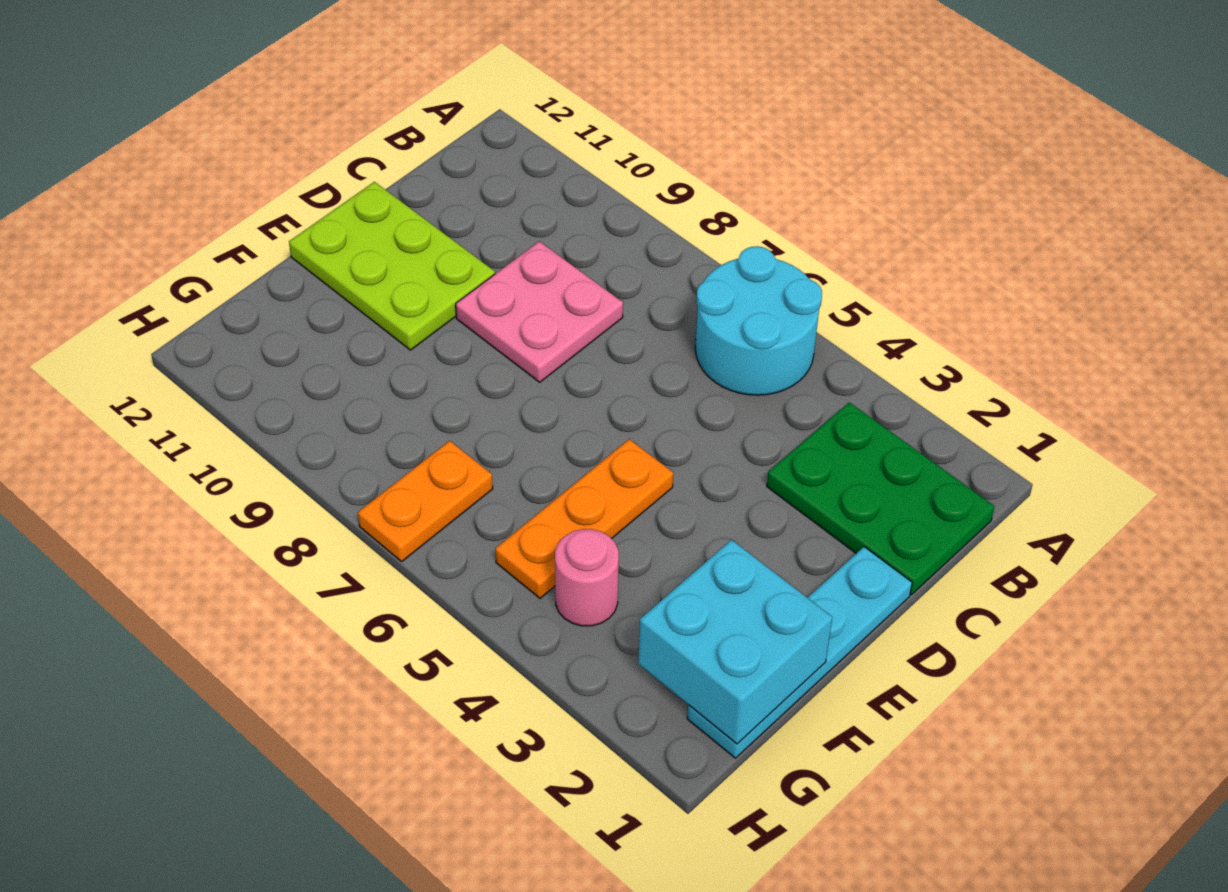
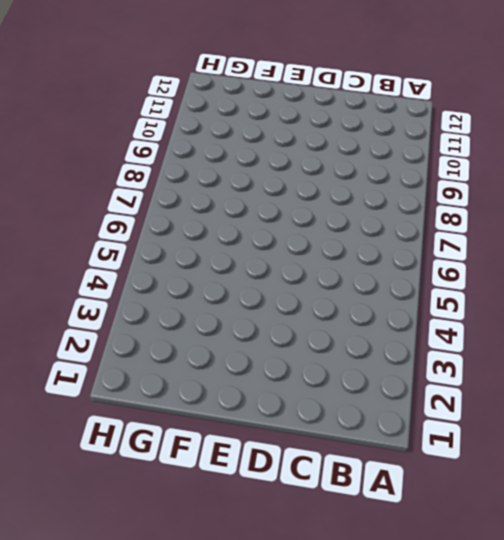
none -> cyan round brick A5:B6 level 1
none -> green plate B1:C3 level 1

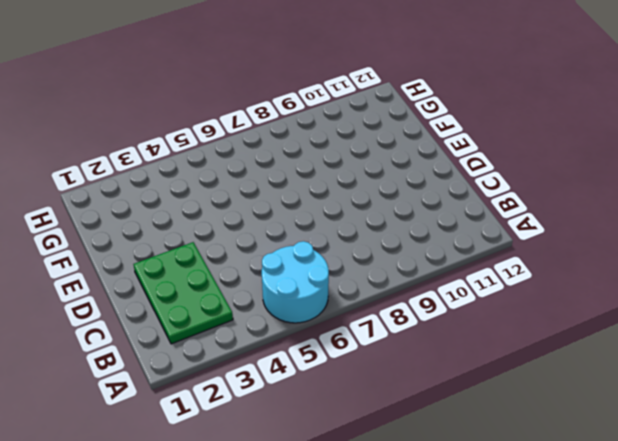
green plate B2:D3 level 1 -> green plate B1:C3 level 1
none -> pink plate C8:D9 level 1
none -> cyan plate D1:G1 level 1

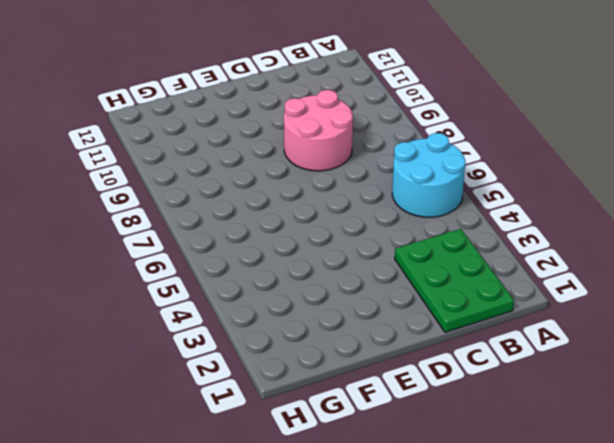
pink round brick C8:D9 level 1 -> pink plate C8:D9 level 1
none -> cyan plate D1:G1 level 1
none -> lime plate D10:E12 level 1

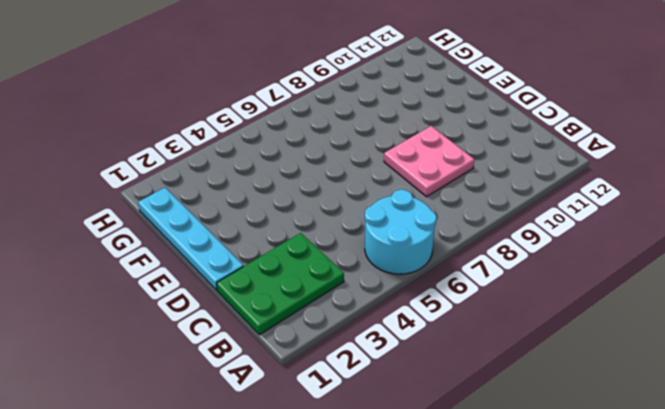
none -> lime plate D10:E12 level 1
none -> orange plate E5:G5 level 1

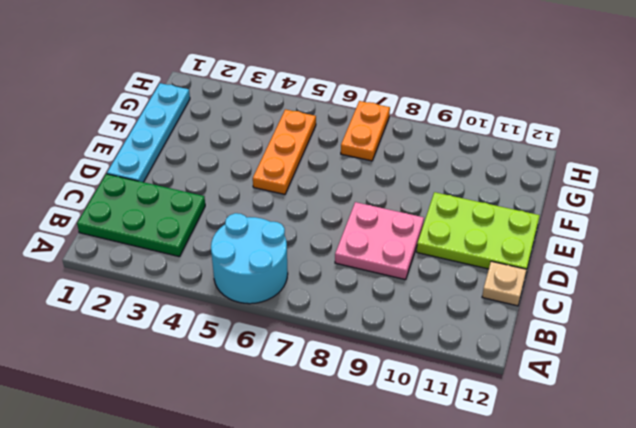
tan plate C12 level 1 -> none
none -> pink round brick G4 level 1
none -> cyan brick F1:G2 level 2

